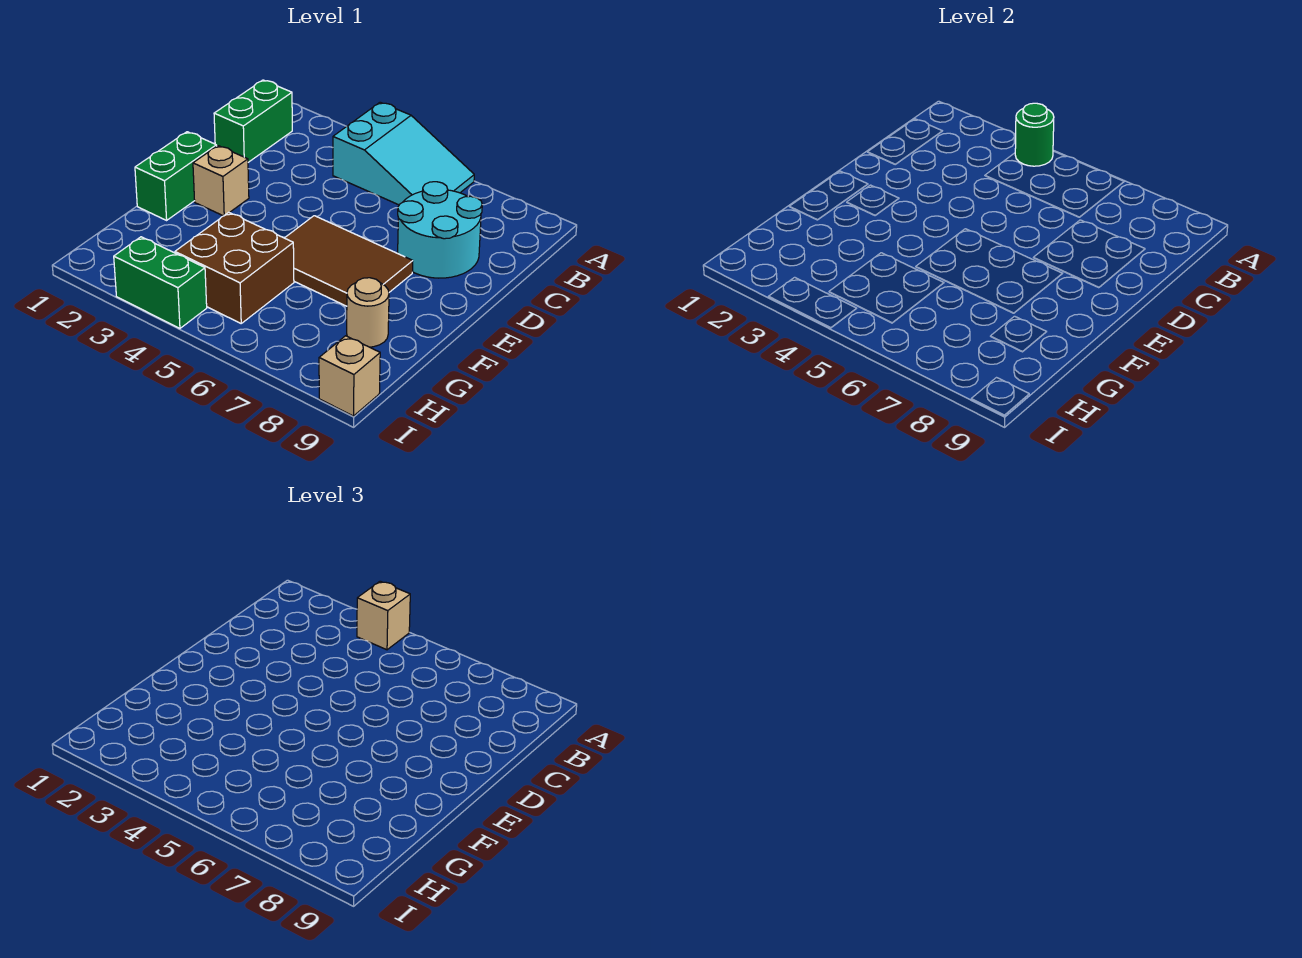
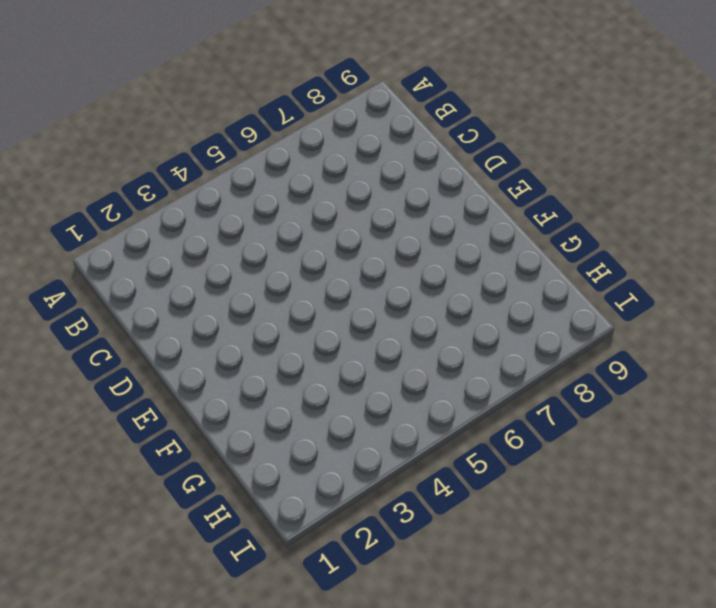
none -> cyan slope A4:B6 level 1 top 4
none -> green brick B1:C1 level 1
none -> cyan round brick C7:D8 level 1

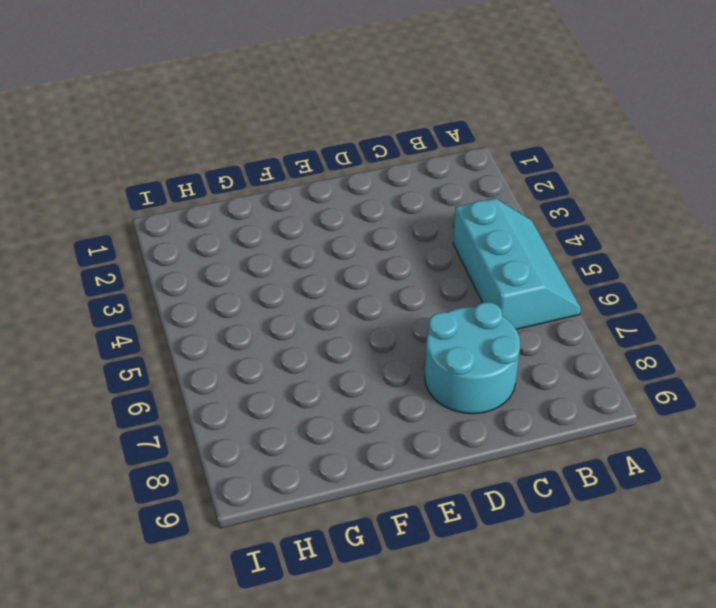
cyan slope A4:B6 level 1 top B -> cyan slope A4:B6 level 1 top 4
none -> green brick B1:C1 level 1
none -> green brick E1:F1 level 1
none -> tan brick E2 level 1

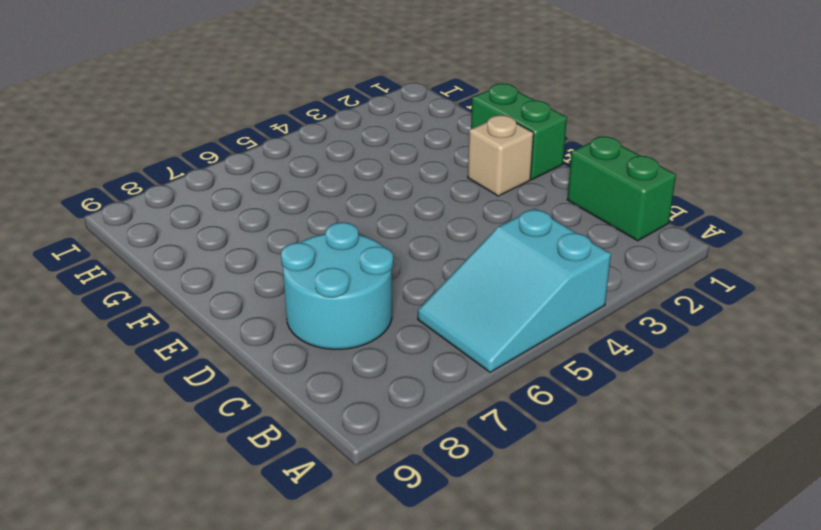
none -> brown tile E5:F7 level 1
none -> brown brick G4:H5 level 1
none -> tan round brick G8 level 1

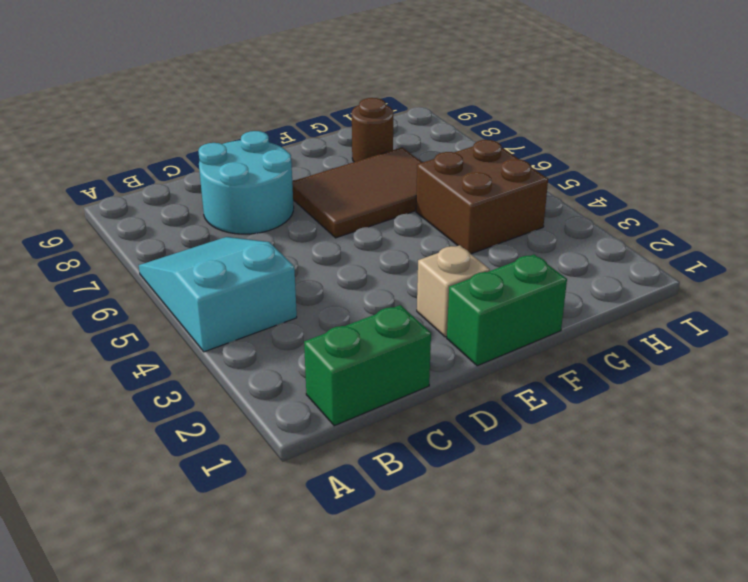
brown tile E6:G7 level 1 -> brown tile E5:F7 level 1
brown round brick G8 level 1 -> tan round brick G8 level 1
none -> green brick I3:I4 level 1
none -> tan brick I9 level 1
none -> green round brick A4 level 2

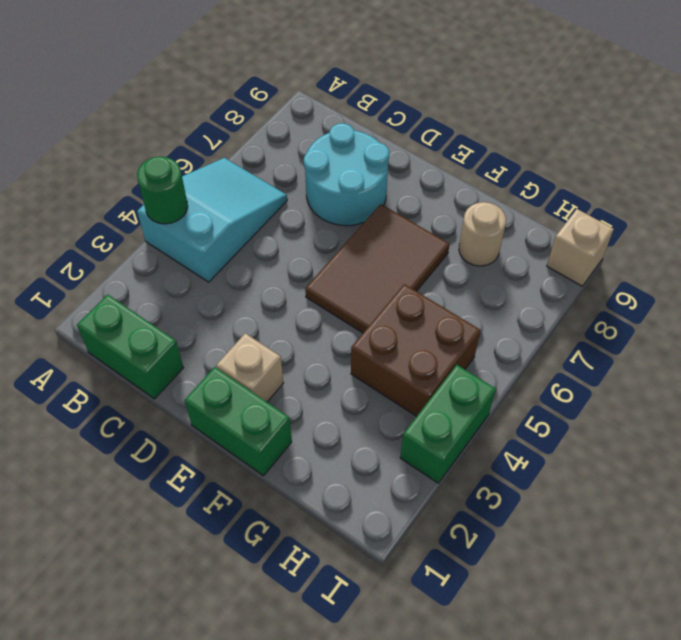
none -> tan brick A4 level 3

